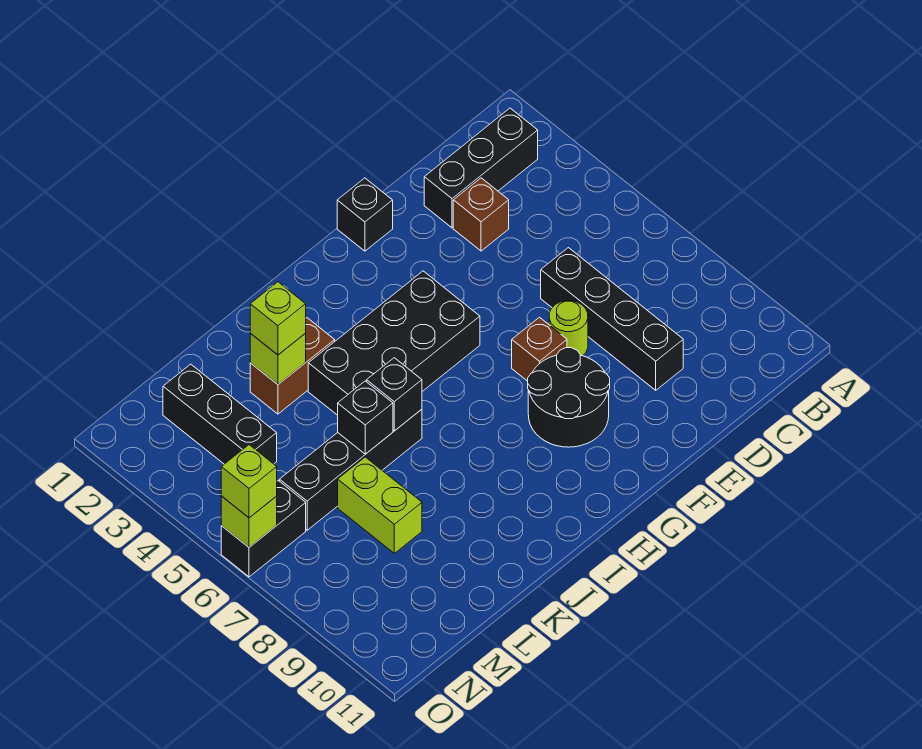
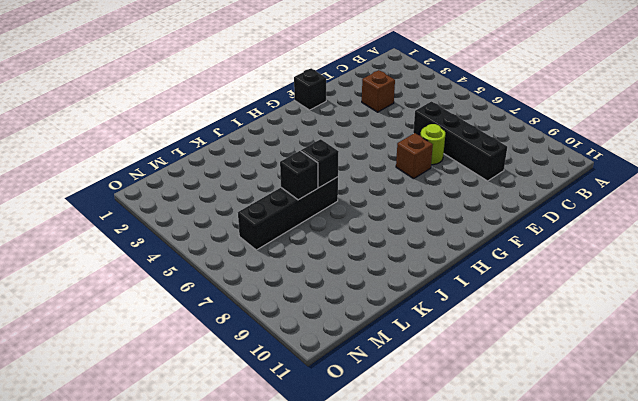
none -> black brick B2:D2 level 1
none -> black round brick F8:G9 level 1
none -> black brick G4:J5 level 1

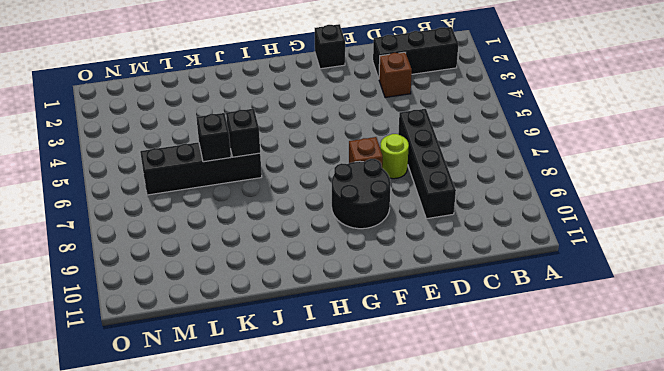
none -> black brick G4:J5 level 1
none -> brown brick J3:K3 level 1
none -> lime brick L7:L8 level 1

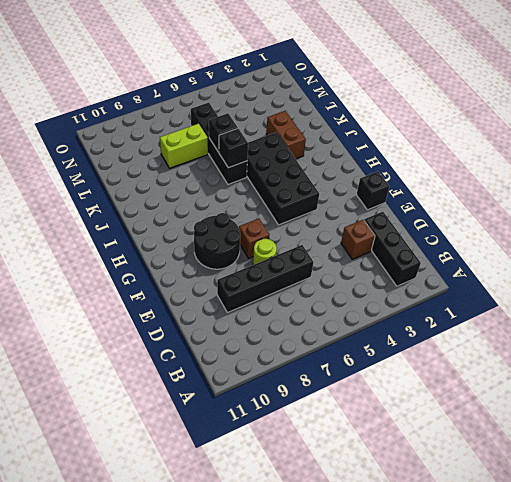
none -> black brick M2:M4 level 1
none -> black brick N6:O6 level 1
none -> lime brick K3 level 2

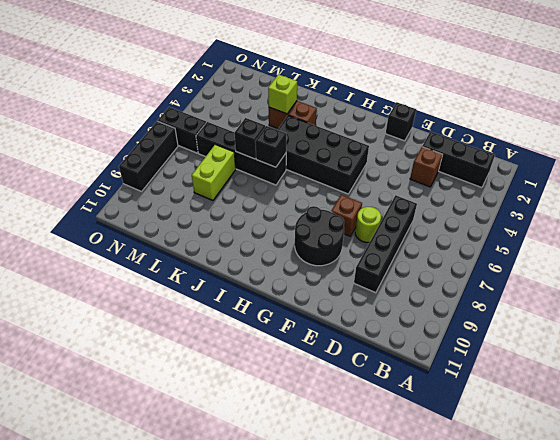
black brick O7:O9 level 1 -> black brick M2:M4 level 1
none -> lime brick O6 level 2
none -> lime brick K3 level 3
none -> lime brick O6 level 3

